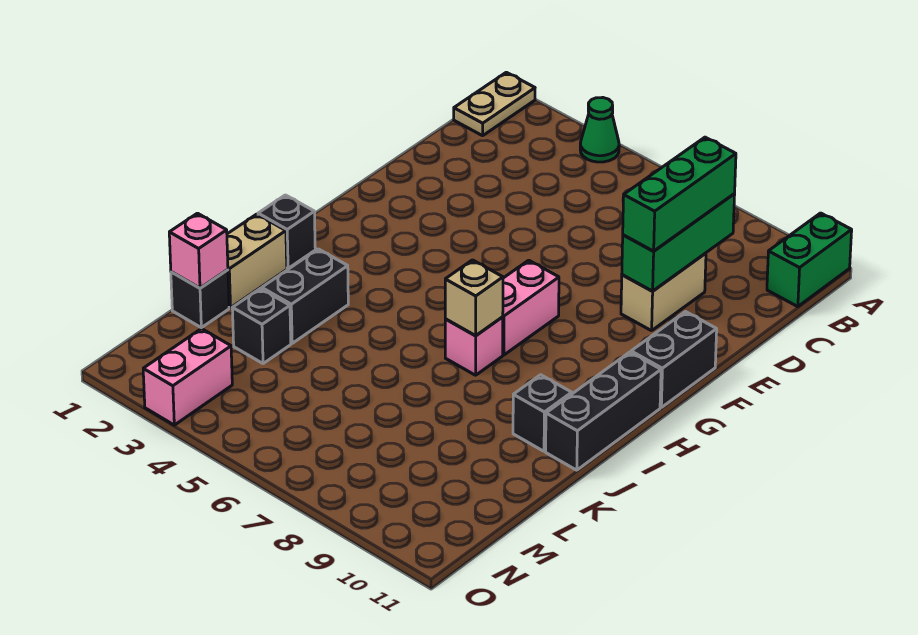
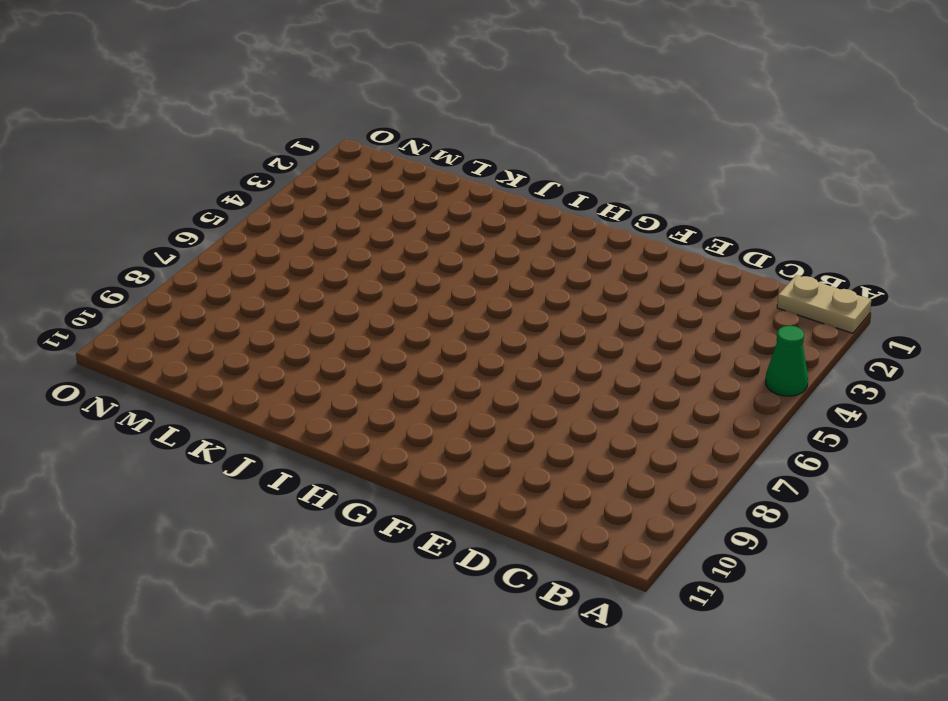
none -> green brick A11:B11 level 1
none -> tan brick D9:E9 level 1
none -> black brick F11:G11 level 1

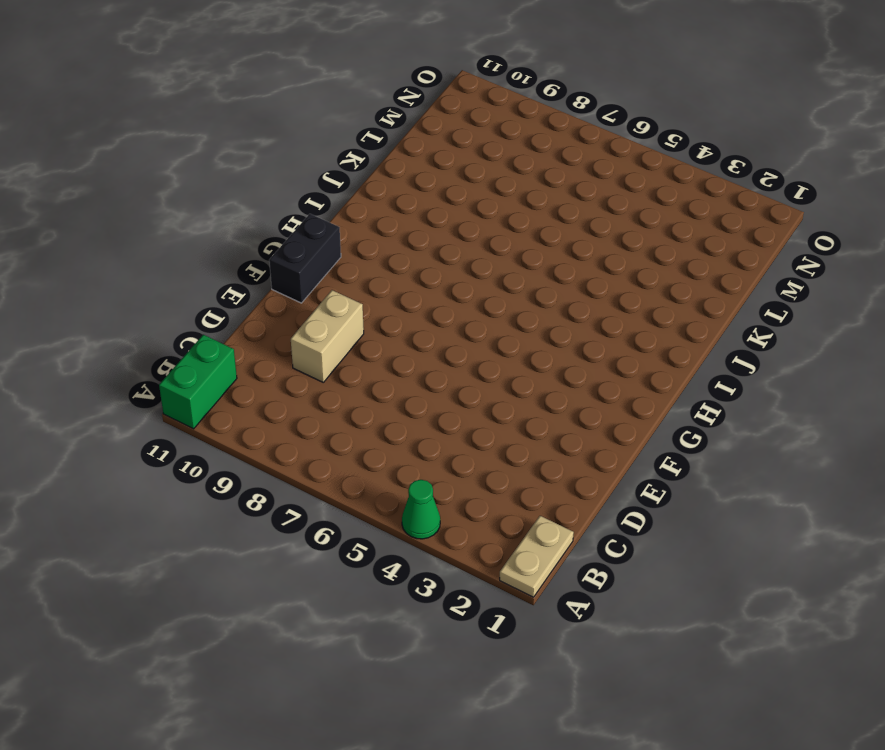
none -> pink brick G7:H7 level 1
none -> black brick H11:J11 level 1
none -> black brick I1 level 1

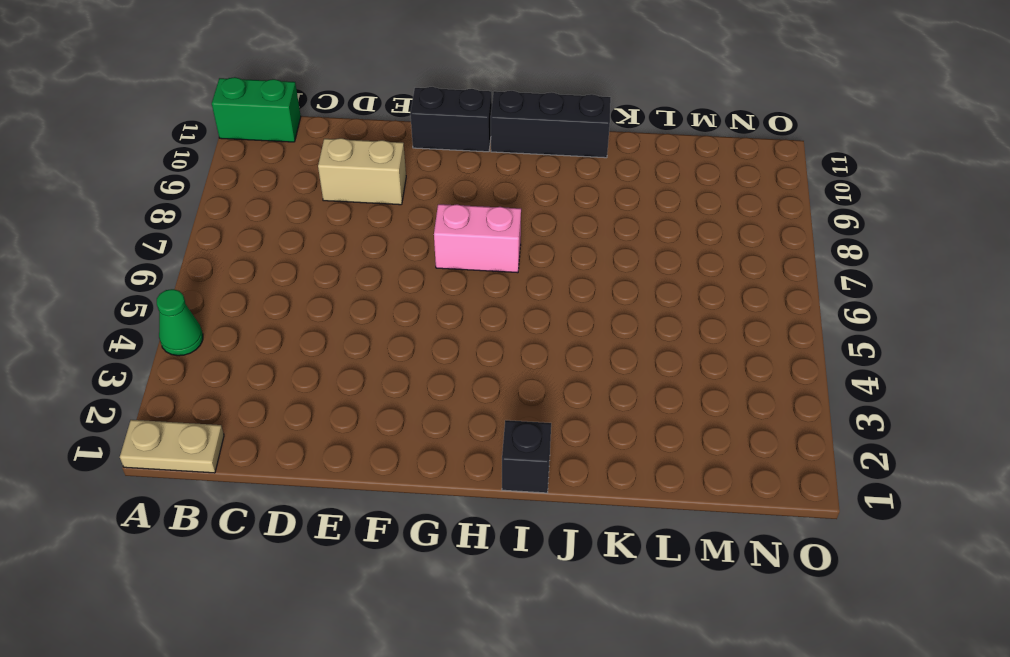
none -> pink brick I7 level 1
none -> tan brick J1:K1 level 1
none -> black brick J3:K3 level 1

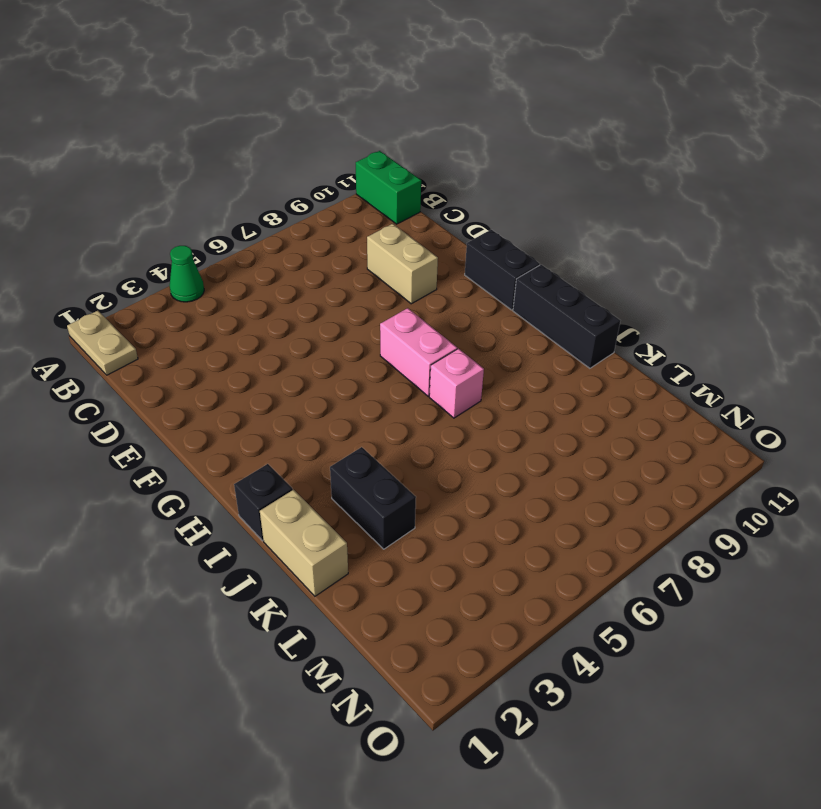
none -> black brick J10 level 1
none -> black brick L1 level 1
none -> black brick L3 level 1

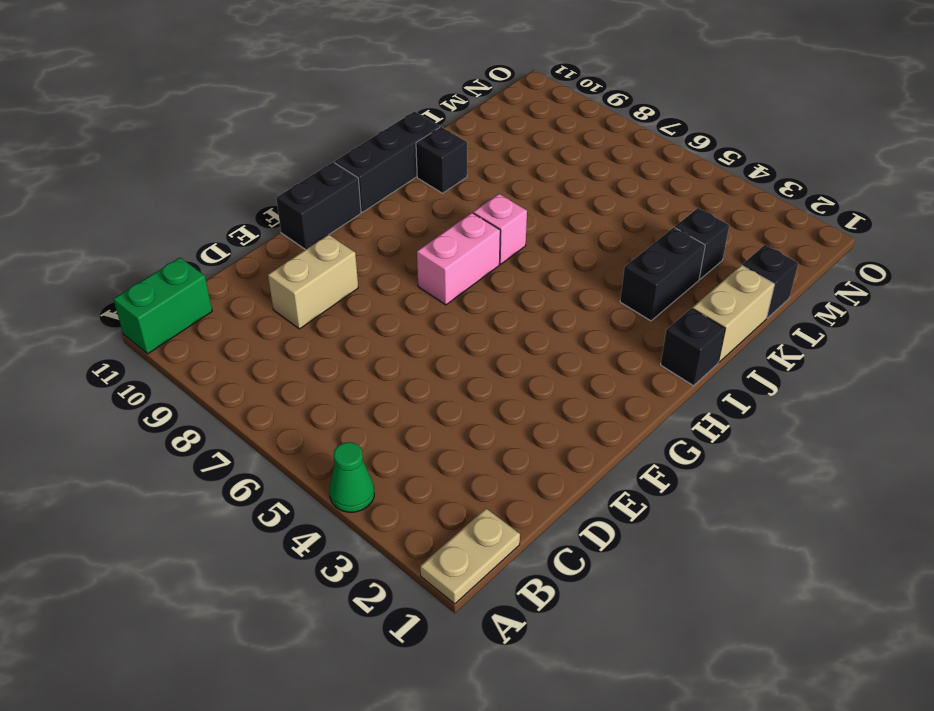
none -> pink brick N3:O3 level 1
none -> green brick C9:E9 level 2
none -> tan brick I7 level 2

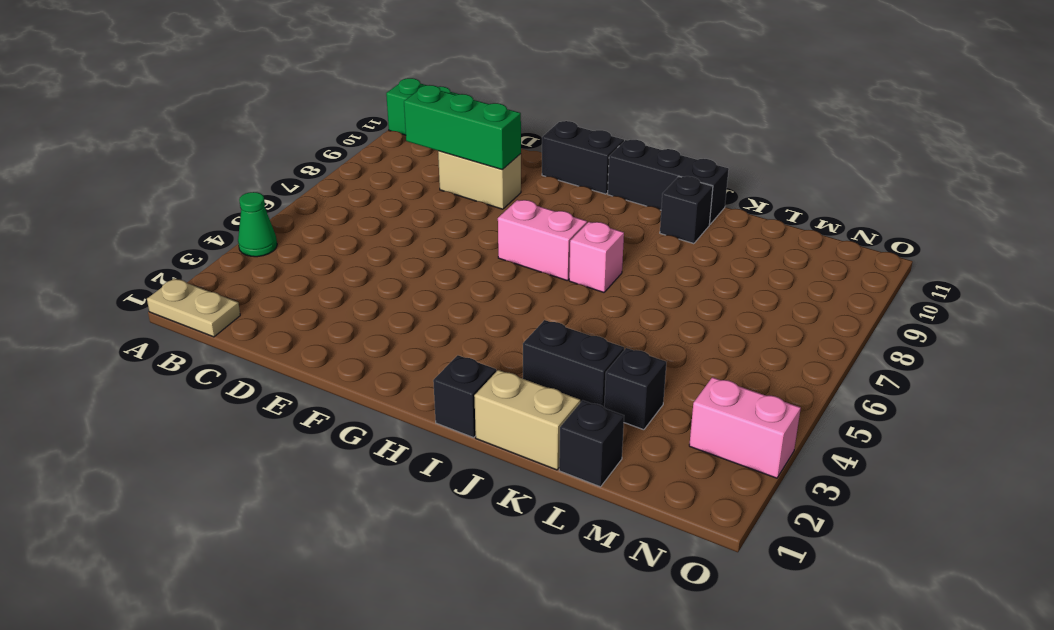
none -> tan brick I7 level 2
none -> pink brick L1 level 2
none -> green brick C9:E9 level 3

